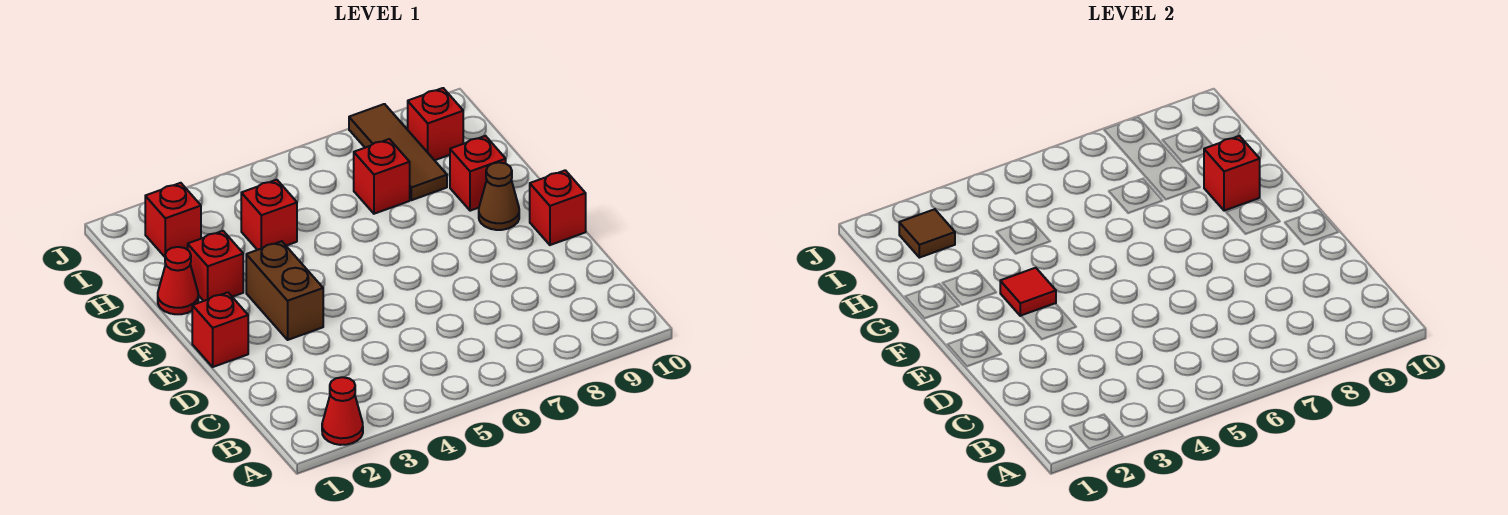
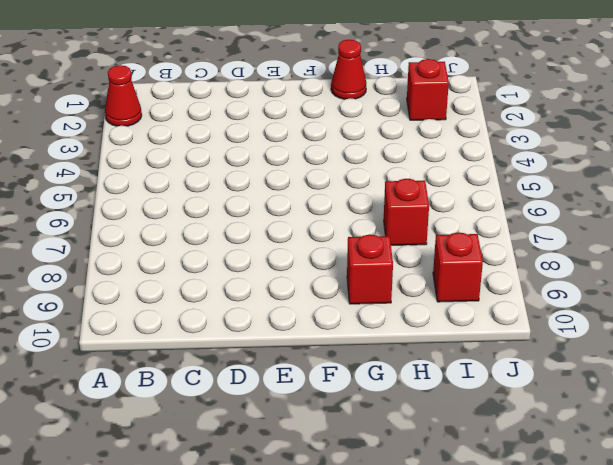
none -> red brick E1 level 1
none -> brown brick E3:F3 level 1
none -> red brick E10 level 1

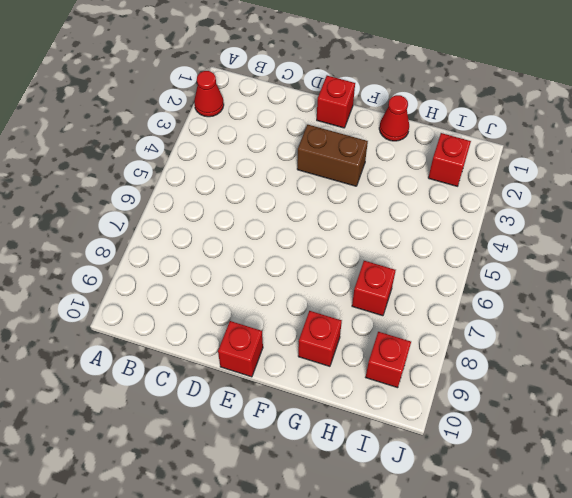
none -> brown cone F9 level 1
none -> red brick G2 level 1
none -> red brick H4 level 1

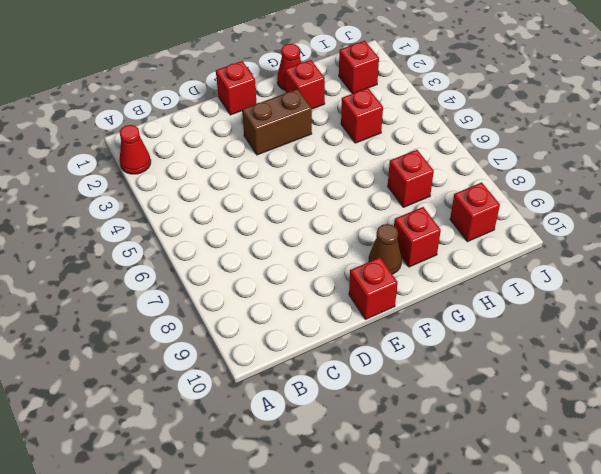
none -> brown tile H8:J8 level 1
none -> red tile F3 level 2
none -> red brick G9 level 2

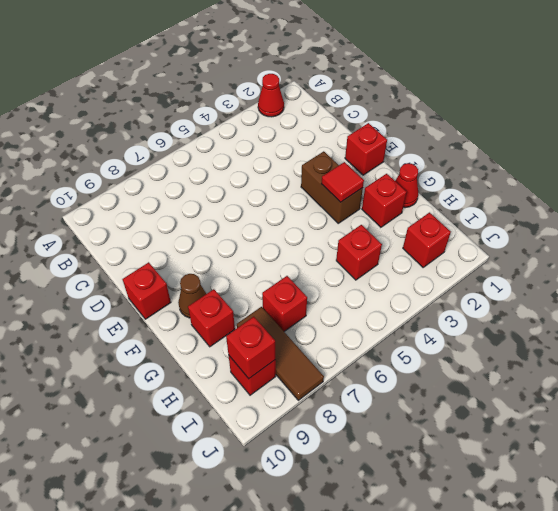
red brick I9 level 2 -> red brick G9 level 2
none -> brown tile I2 level 2

